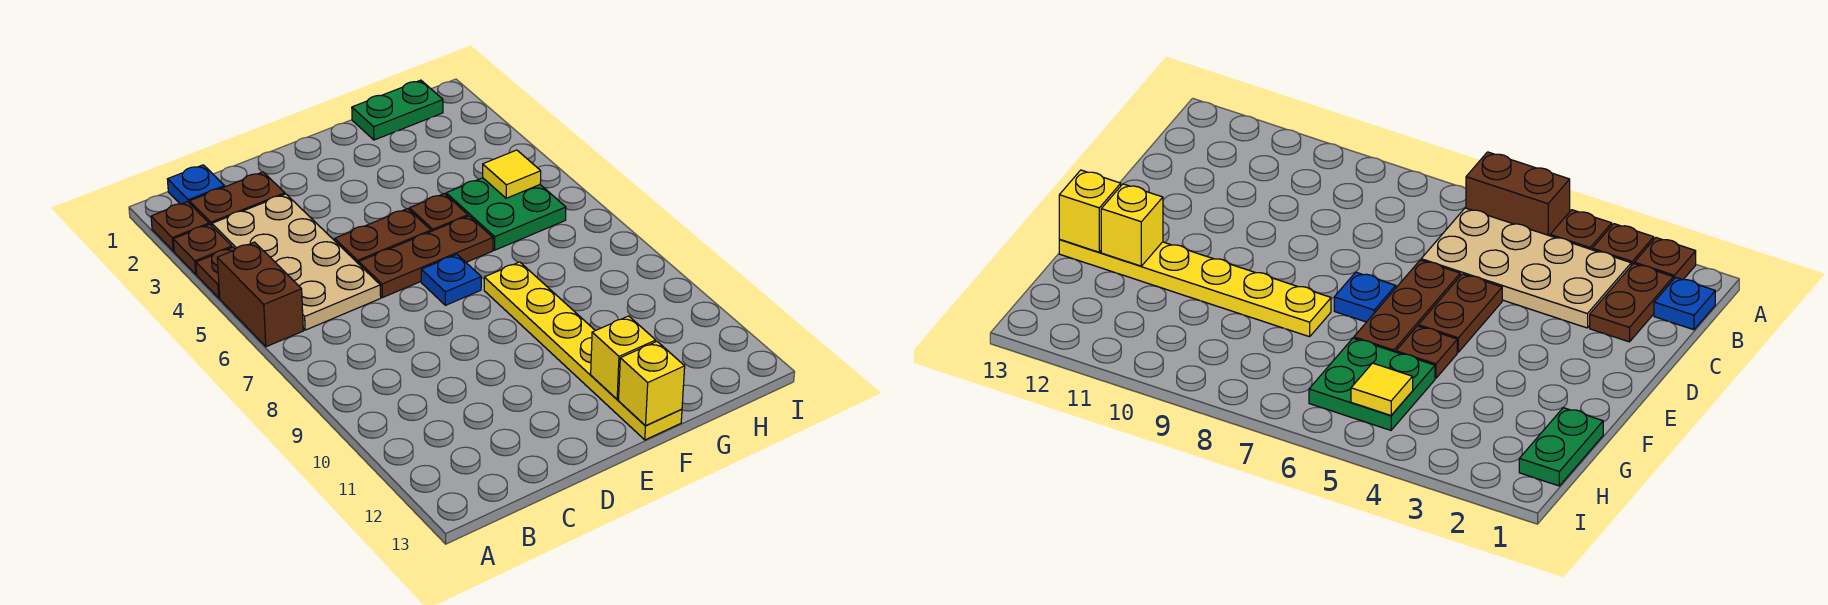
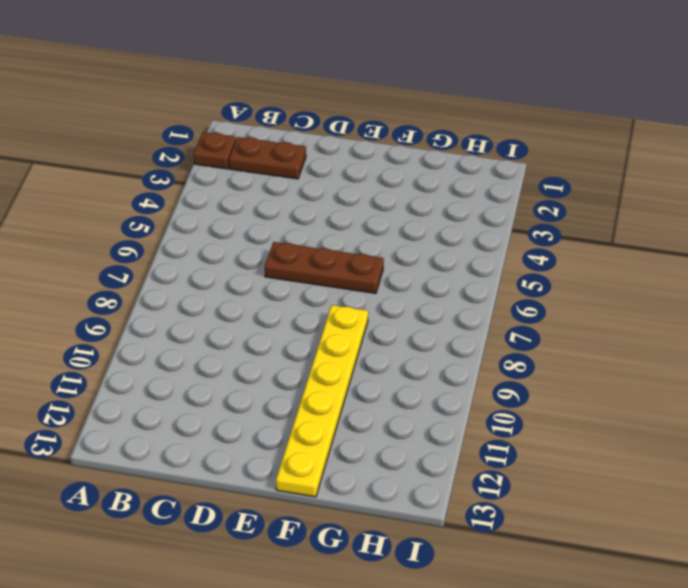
none -> brown plate A3 level 1
none -> brown plate A4 level 1
none -> brown brick A5:A6 level 1

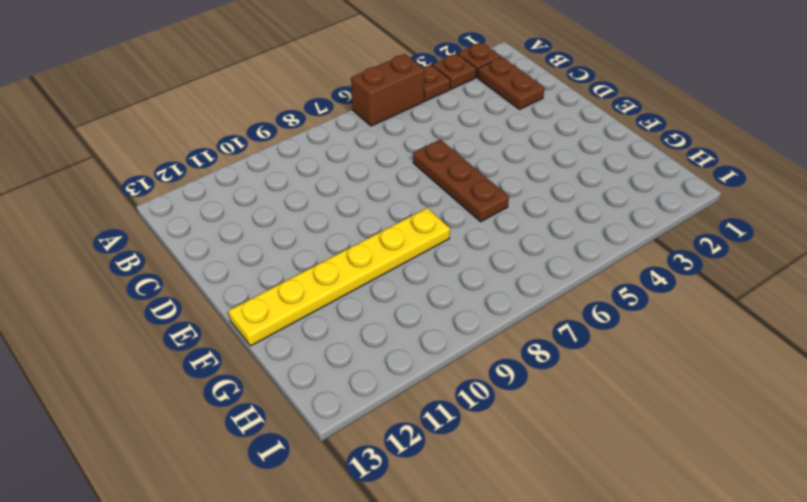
none -> blue plate B1 level 1
none -> tan plate B3:C6 level 1
none -> brown plate D5:E5 level 1

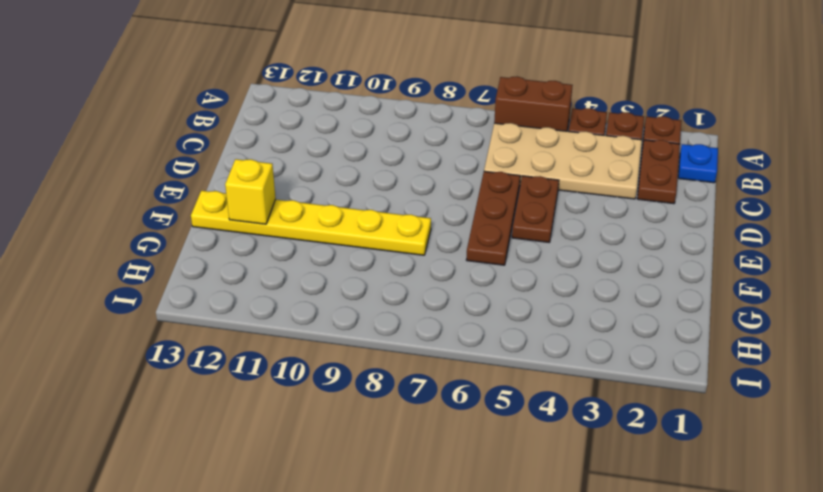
none -> blue plate E7 level 1
none -> brown plate F5 level 1
none -> green plate G1:H1 level 1

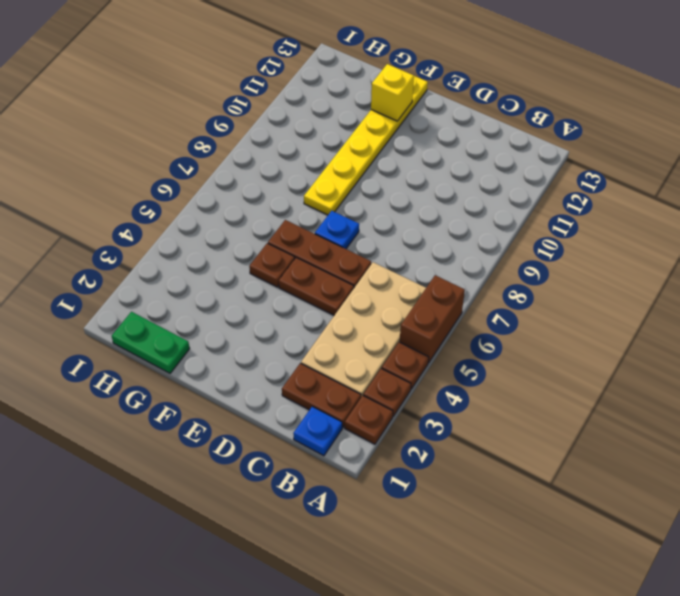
none -> green plate G5:H6 level 1
none -> yellow brick F13 level 2
none -> yellow tile H5 level 2

